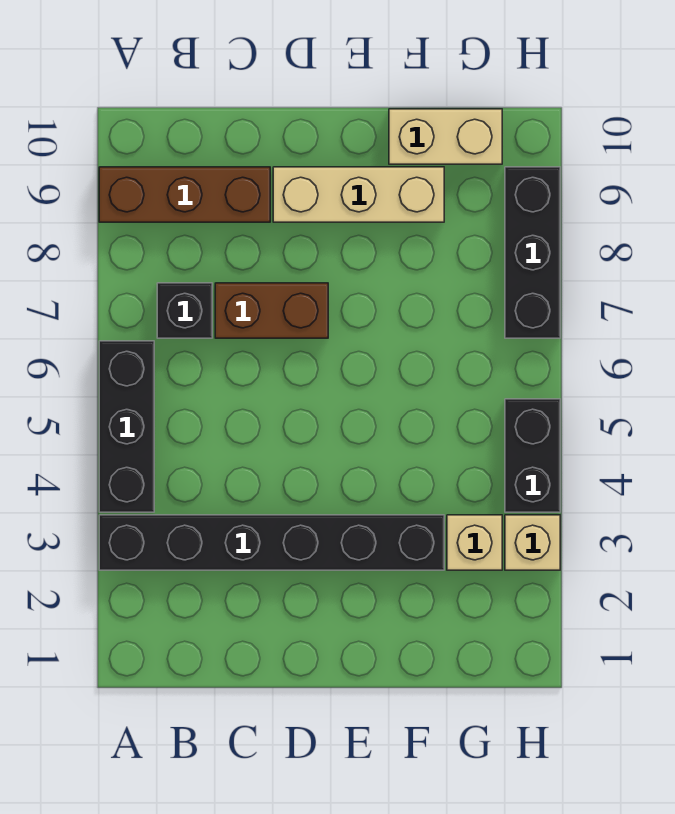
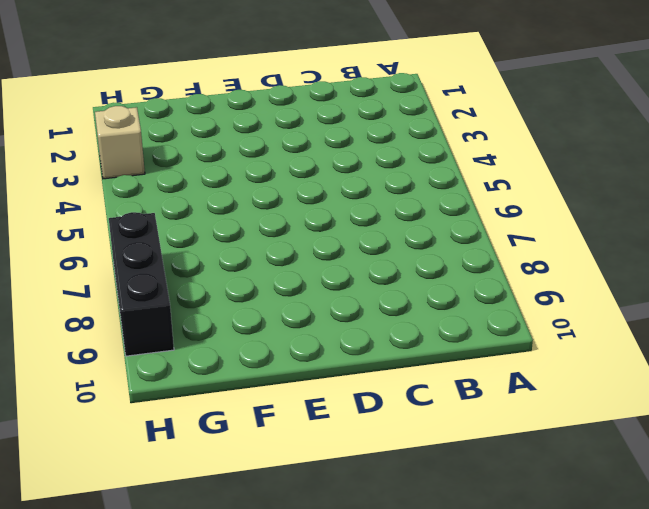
none -> black brick A3:F3 level 1
none -> black brick A4:A6 level 1

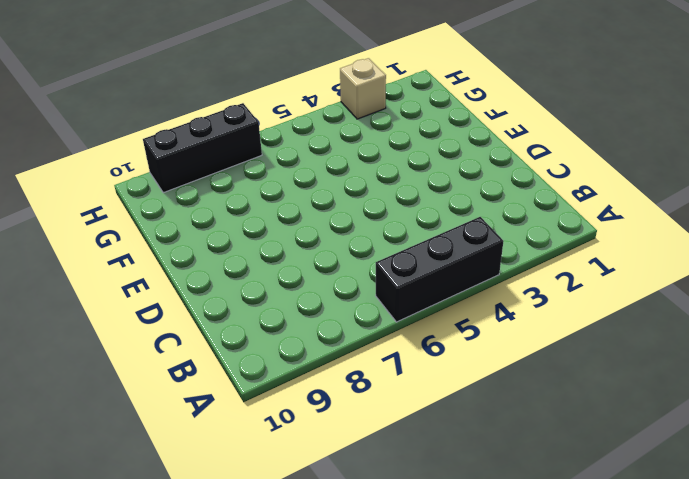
none -> black brick A3:F3 level 1
none -> brown brick A9:C9 level 1

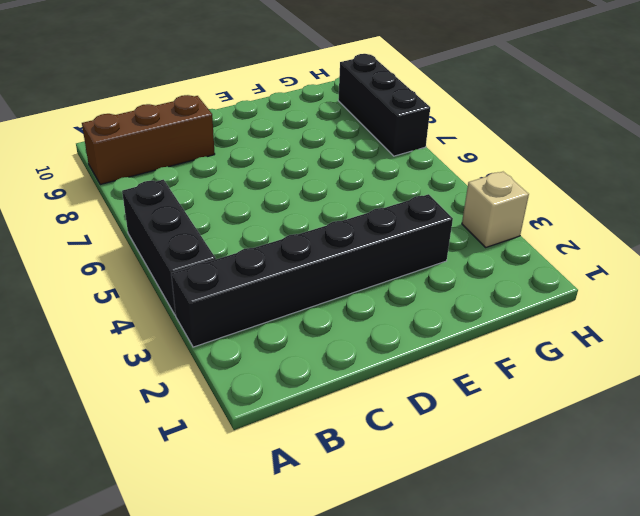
none -> black brick B7 level 1
none -> brown brick C7:D7 level 1

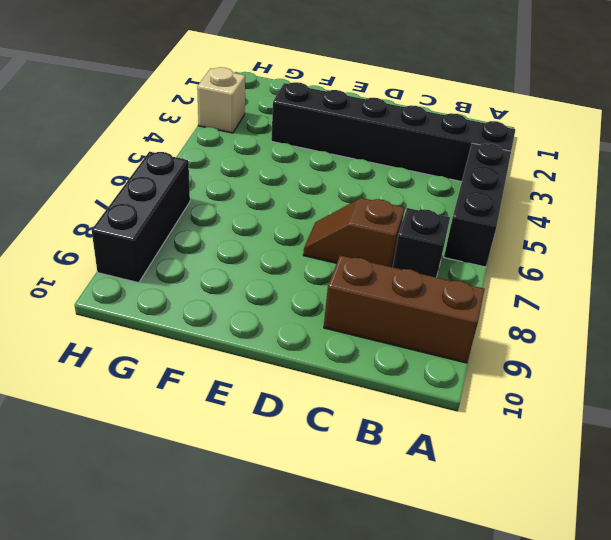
brown slope C7:D7 level 1 top C -> brown brick C7:D7 level 1
none -> tan brick D9:F9 level 1
none -> tan brick F10:G10 level 1

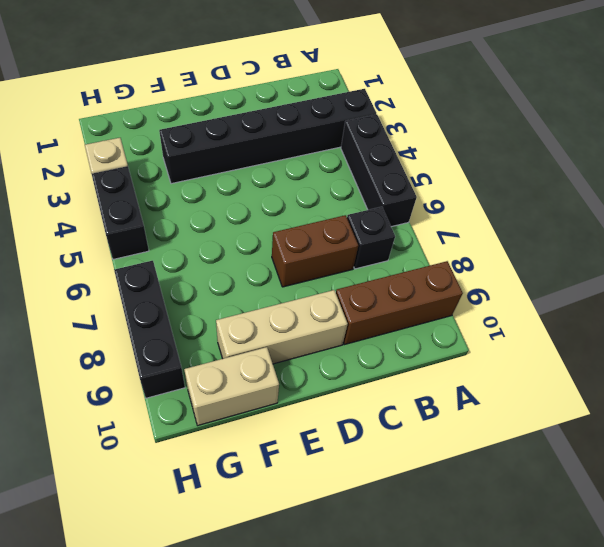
none -> tan brick G3 level 1

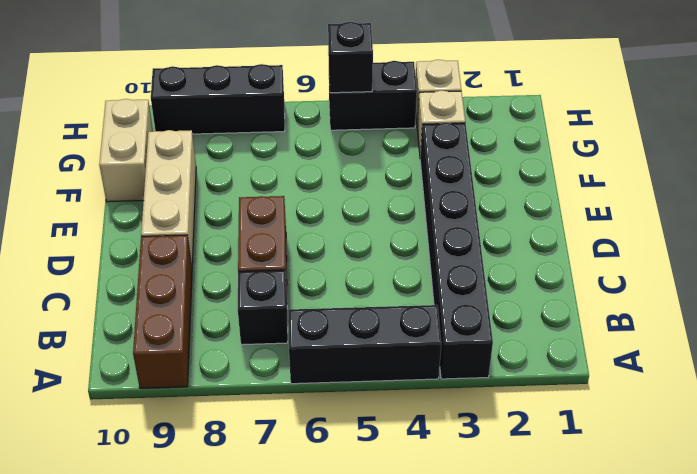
black brick H5 level 2 -> none

